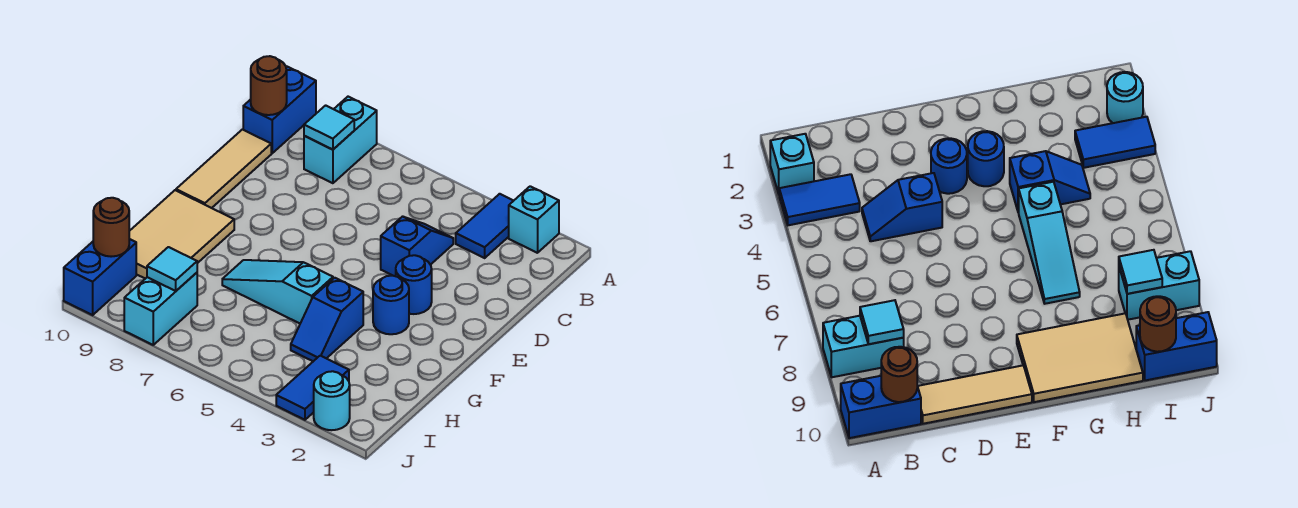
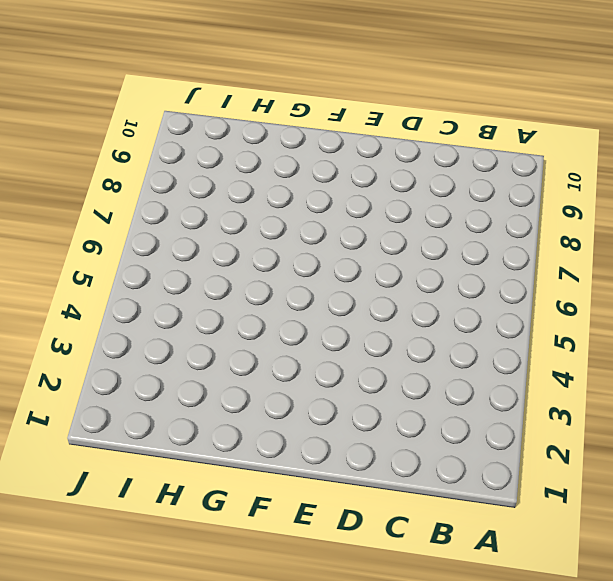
none -> cyan brick A2 level 1
none -> blue tile A3:B3 level 1
none -> cyan brick A8:B8 level 1

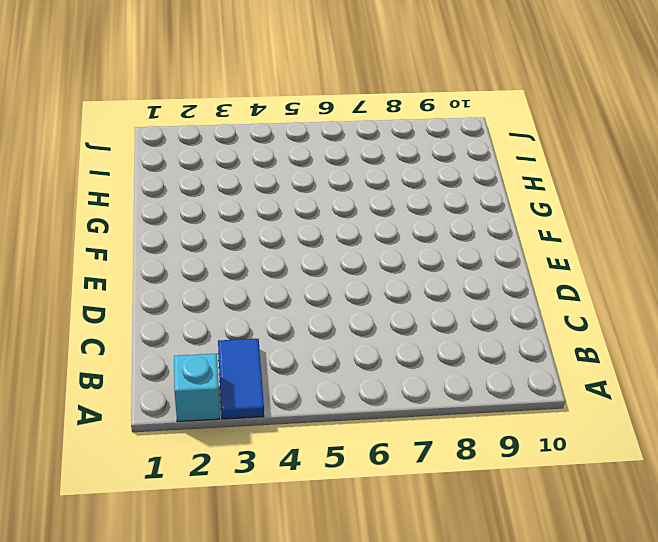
none -> cyan brick A8:B8 level 1
none -> blue brick A10:B10 level 1
none -> blue slope C4:D4 level 1 top D

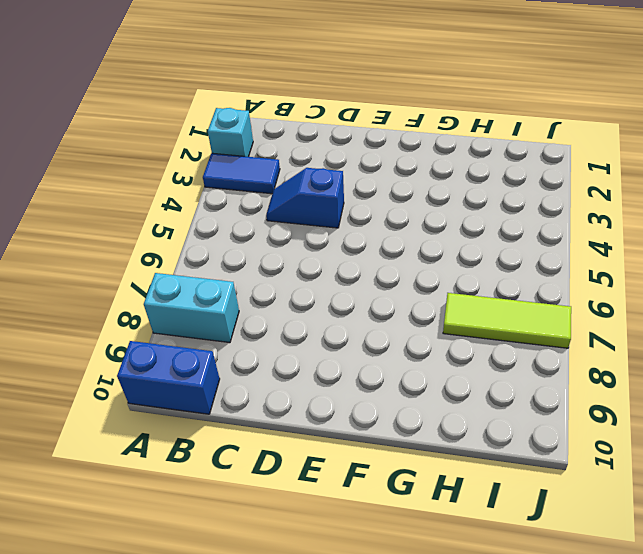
lime tile H7:J7 level 1 -> none
none -> tan tile C10:E10 level 1
none -> blue round brick E3 level 1
none -> blue round brick F3 level 1

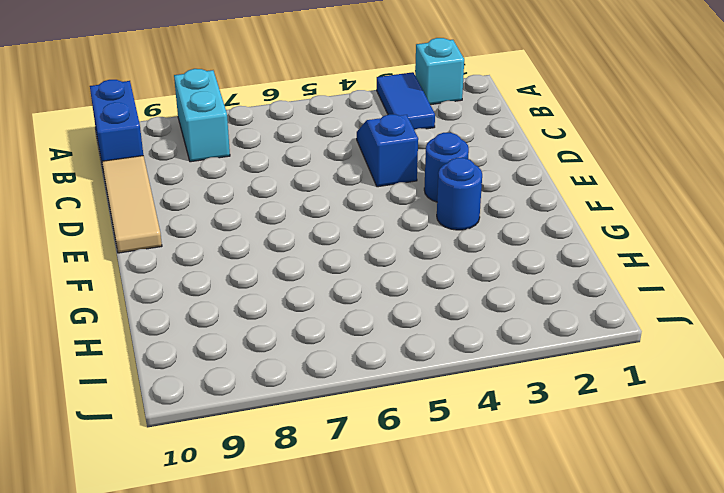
none -> tan tile F9:H10 level 1
none -> blue slope G4:H4 level 1 top G
none -> cyan slope G5:G7 level 1 top 5

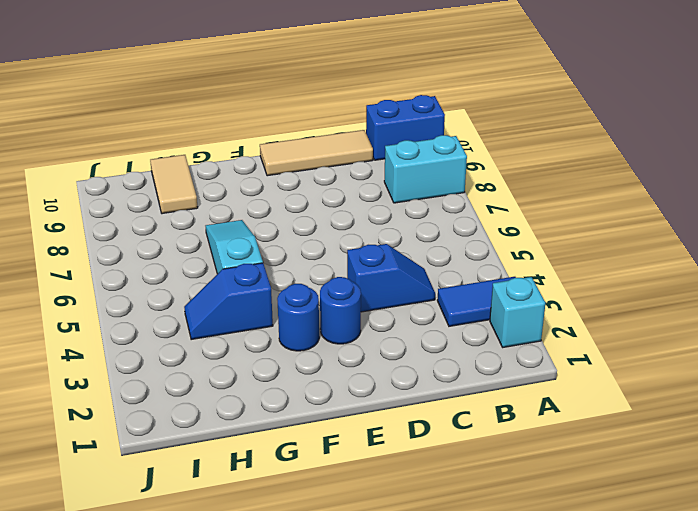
tan tile H9:H10 level 1 -> tan tile F9:H10 level 1
none -> blue tile I3:J3 level 1
none -> cyan brick I8:J8 level 1
none -> blue brick I10:J10 level 1

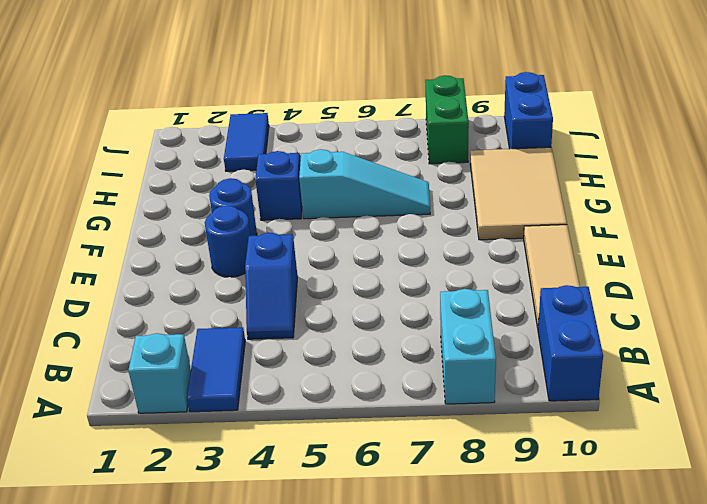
green brick I8:J8 level 1 -> cyan brick I8:J8 level 1
none -> cyan round brick J2 level 1
none -> cyan tile B8 level 2
none -> brown round brick B10 level 2

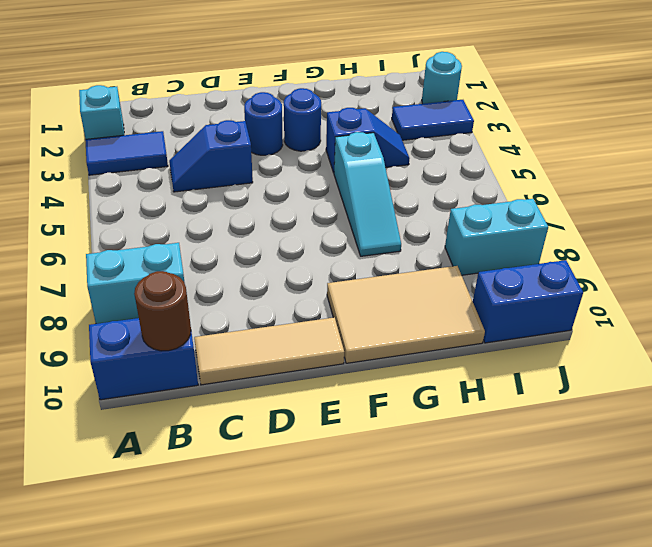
none -> cyan tile B8 level 2
none -> cyan tile I8 level 2
none -> brown round brick I10 level 2

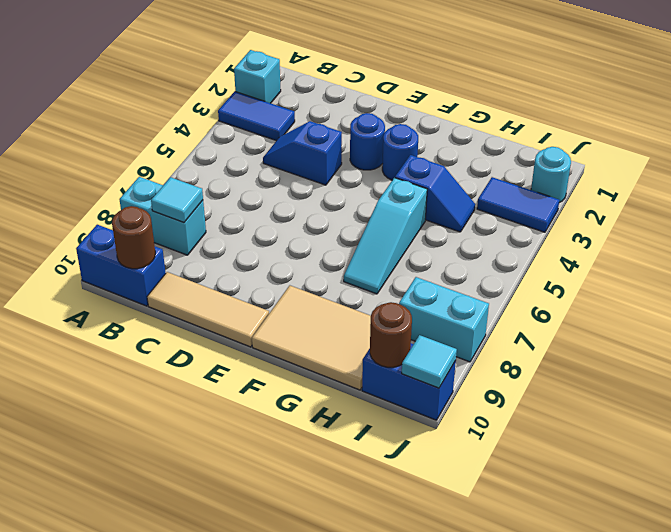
cyan tile J10 level 2 -> cyan tile I8 level 2

